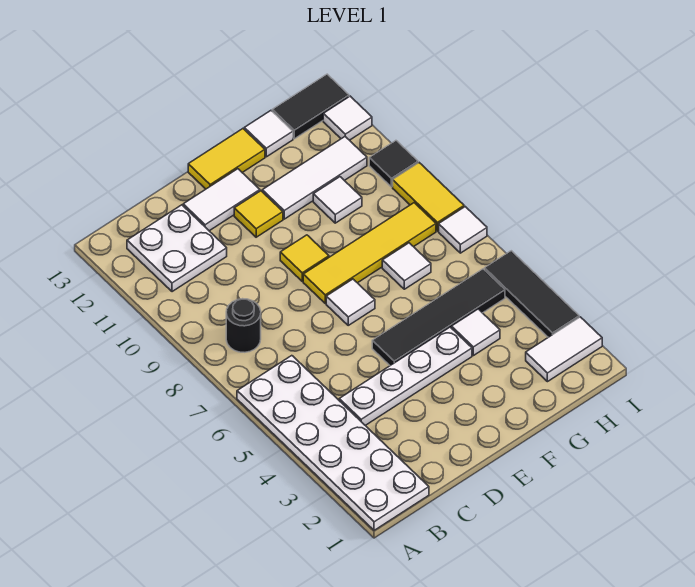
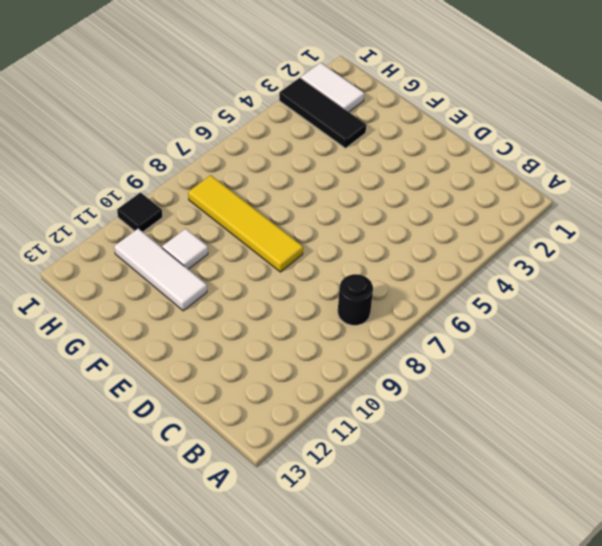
black tile G3:I3 level 1 -> black tile I3:I5 level 1
none -> white plate A1:B6 level 1
none -> white plate B11:C12 level 1
none -> white plate C4:F4 level 1

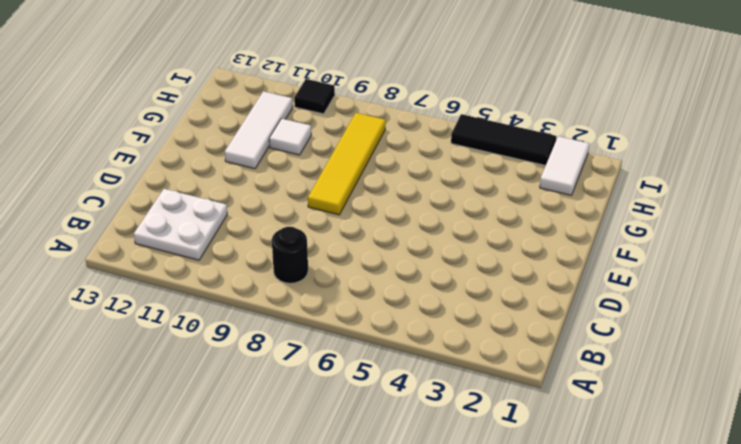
none -> white plate A1:B6 level 1
none -> white plate C4:F4 level 1
none -> white tile D12:E12 level 1

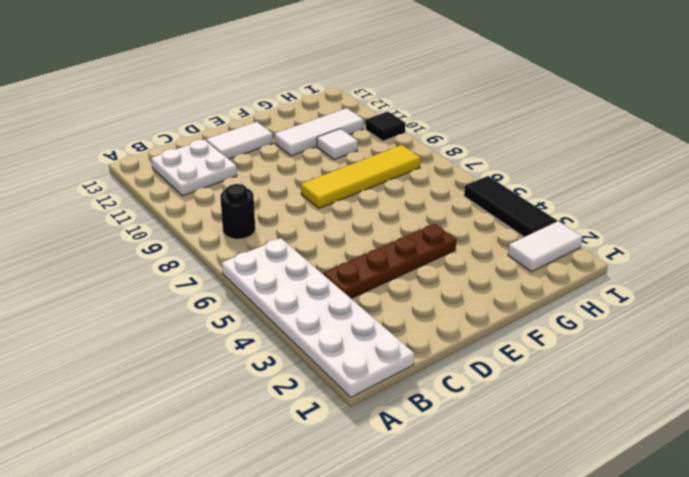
brown plate C4:F4 level 1 -> white plate C4:F4 level 1
none -> black tile E5:H5 level 1
none -> white tile E7 level 1
none -> yellow tile E9 level 1

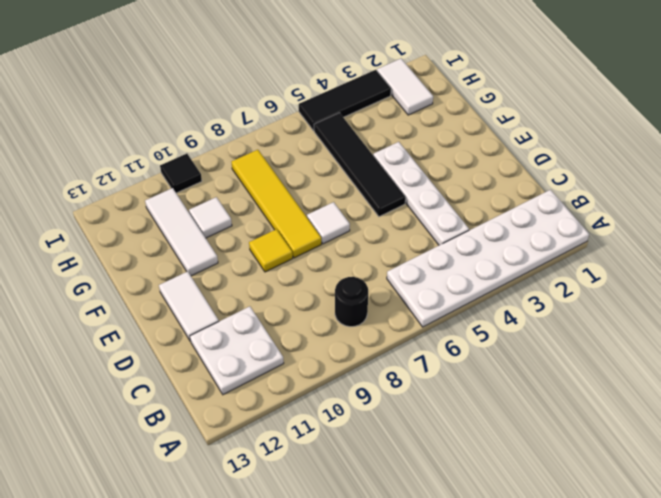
none -> yellow tile E11 level 1
none -> yellow tile E13:F13 level 1
none -> white tile G4 level 1

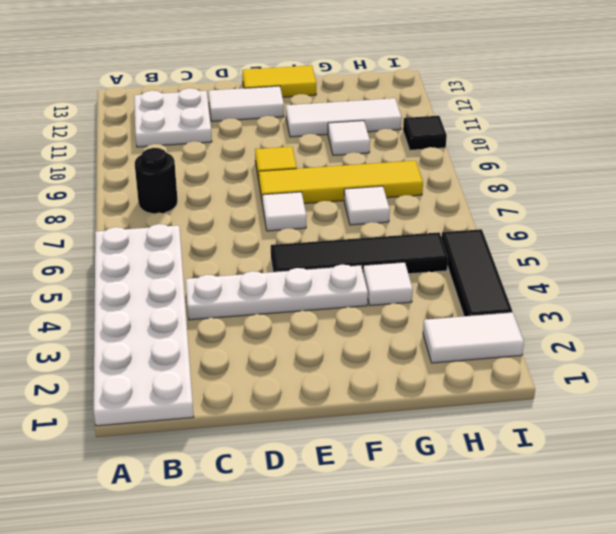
none -> yellow tile E11 level 1
none -> white tile G13 level 1
none -> black tile H13:I13 level 1

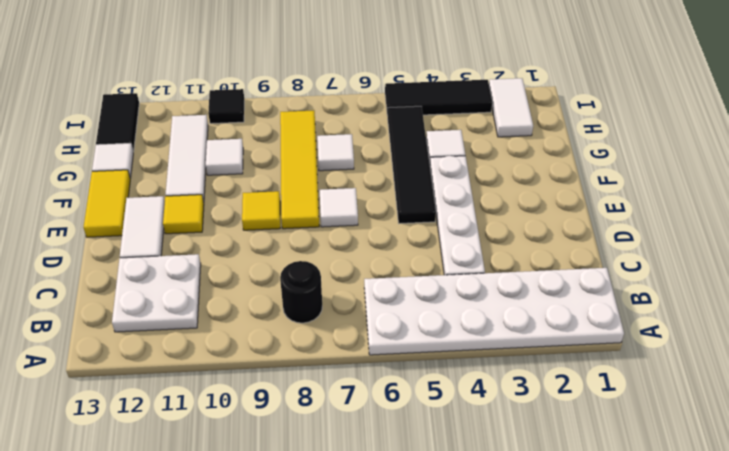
none -> white tile I7 level 1
none -> yellow tile I8:I9 level 1
none -> white tile I12 level 1

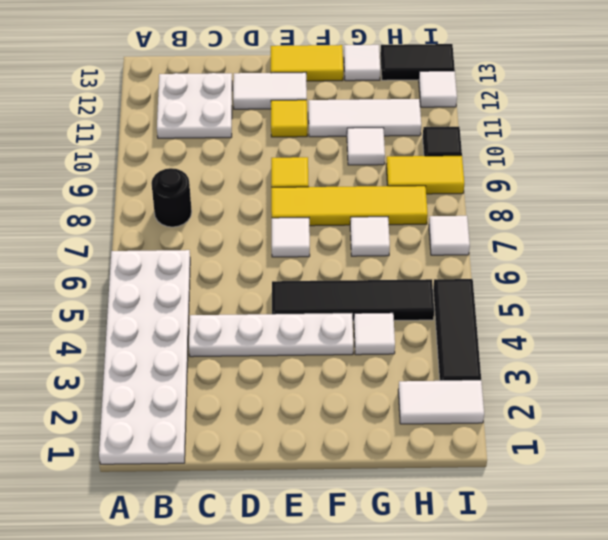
yellow tile H9:I9 level 1 -> yellow tile I8:I9 level 1

